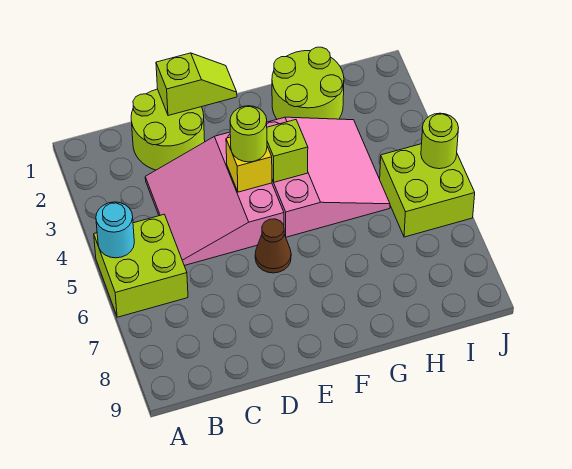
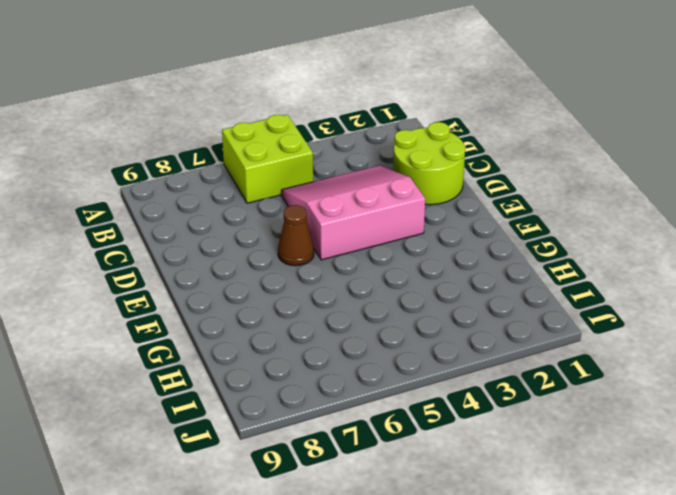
none -> pink slope F3:H5 level 1 top F
none -> lime round brick G1:H2 level 1
none -> lime brick I5:J6 level 1

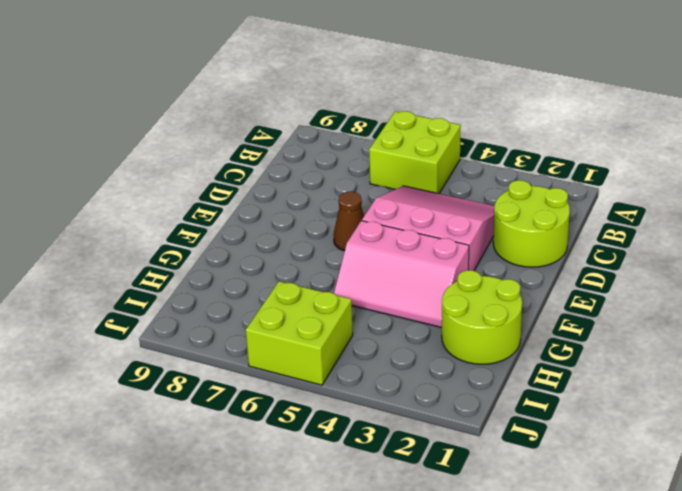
pink slope F3:G5 level 1 top F -> pink slope F3:H5 level 1 top F
none -> cyan round brick A5 level 2
none -> lime slope D1:E1 level 2 top D
none -> yellow brick E4 level 2

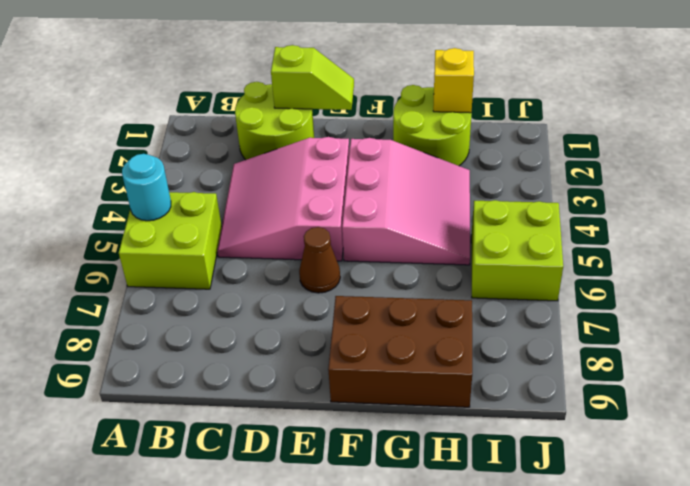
brown brick F8:H9 level 1 -> none
yellow brick H1 level 2 -> yellow brick E4 level 2
none -> lime brick F4 level 2
none -> lime round brick J5 level 2
none -> lime round brick E4 level 3

